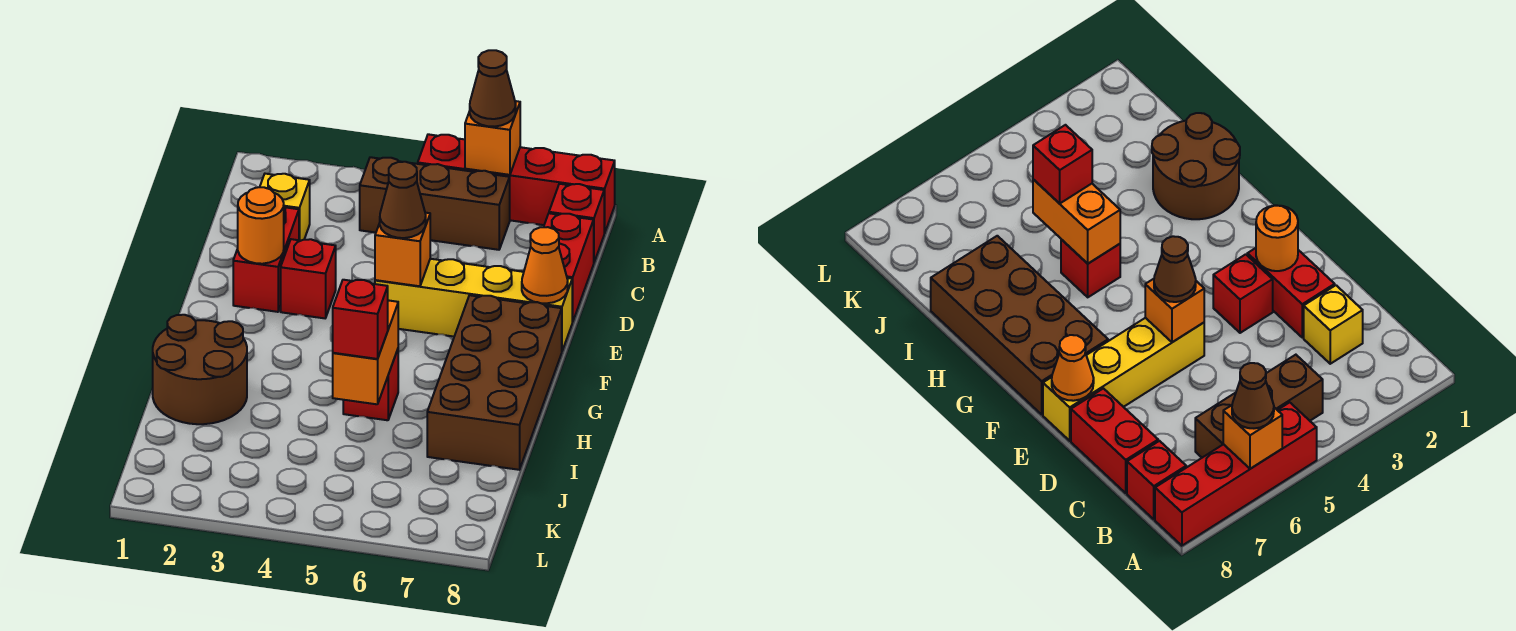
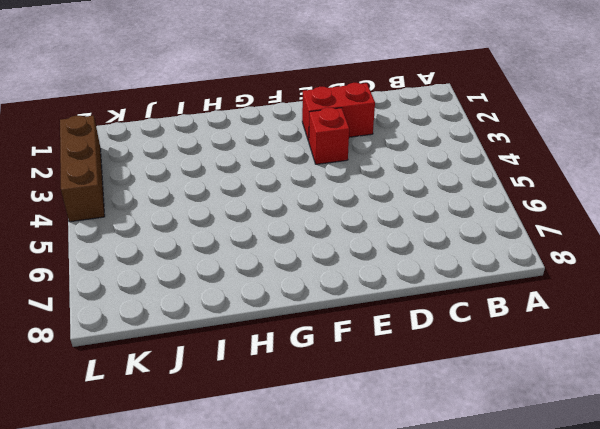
brown brick L2:L4 level 1 -> brown brick B4:B6 level 1
none -> red brick A5:A8 level 1
none -> red brick B8 level 1
none -> yellow brick C2 level 1

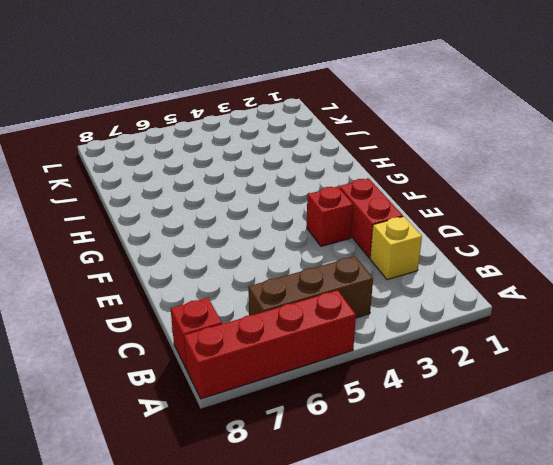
none -> red brick C8:D8 level 1
none -> yellow brick E5:E8 level 1
none -> brown brick F7:I8 level 1

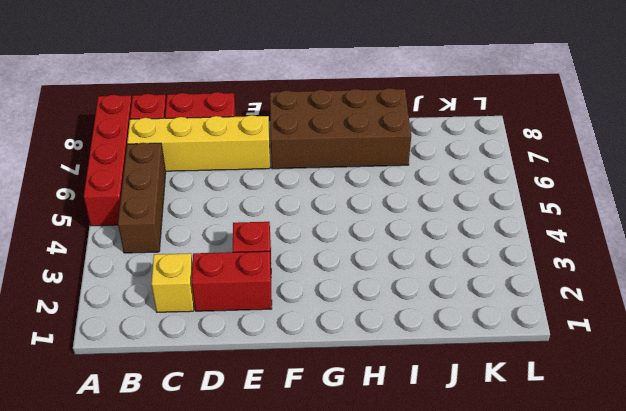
yellow brick B7:E7 level 1 -> yellow brick E5:E8 level 1
none -> brown round brick H1:I2 level 1
none -> red brick H5 level 1
none -> orange brick A6 level 2

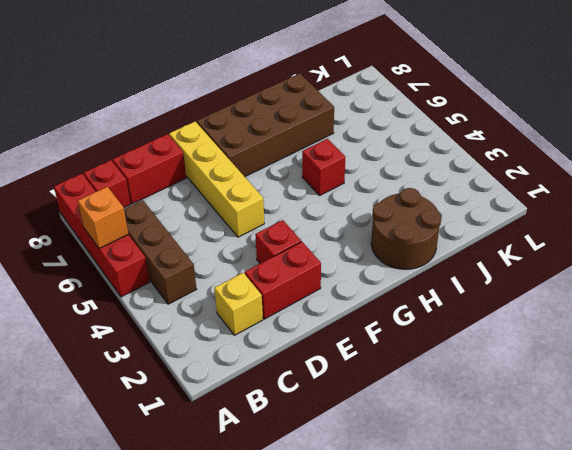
none -> orange round brick E2 level 2
none -> orange brick E5 level 2
none -> orange cone E8 level 2

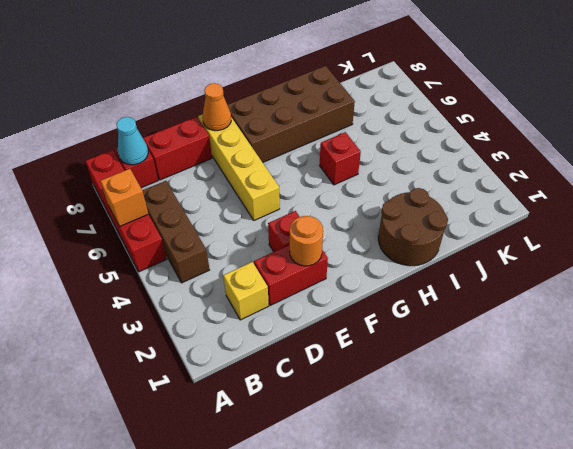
cyan cone B8 level 2 -> none
none -> orange brick E5 level 2
none -> orange brick H5:I5 level 2
none -> brown cone A6 level 3

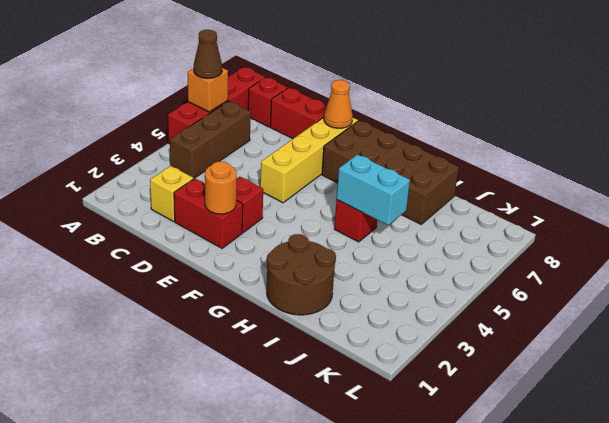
cyan brick H5:I5 level 2 -> orange brick H5:I5 level 2
none -> orange brick E5 level 2
none -> brown cone E5 level 3
none -> red brick I5 level 3

